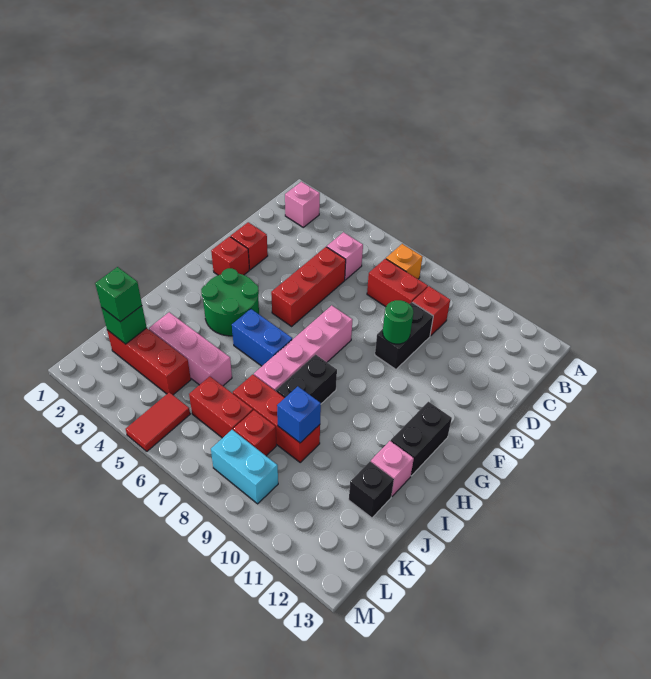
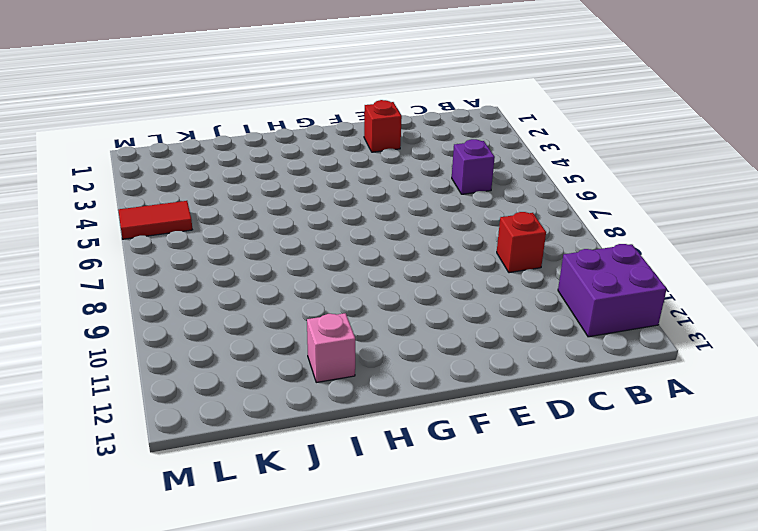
purple brick A11:B12 level 1 -> none
purple brick C5 level 1 -> pink brick C5 level 1
none -> pink brick B2 level 1
none -> orange brick B7 level 1
none -> red brick C7:C8 level 1

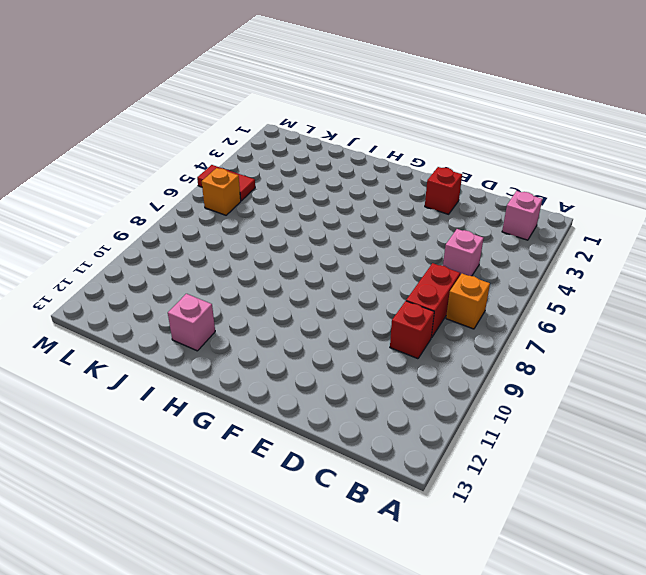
orange brick L6 level 1 -> none
none -> red brick D5:F5 level 1
none -> black brick D9:E9 level 1
none -> red brick F2 level 1

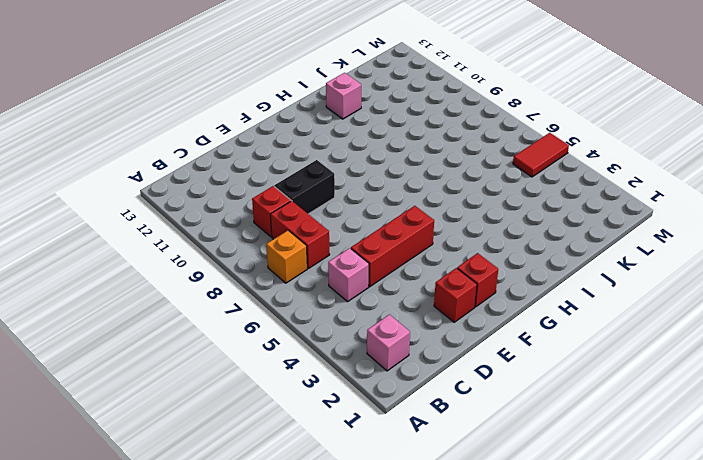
none -> pink brick F7:I7 level 1
none -> green round brick G3:H4 level 1
none -> black brick G12:H12 level 1

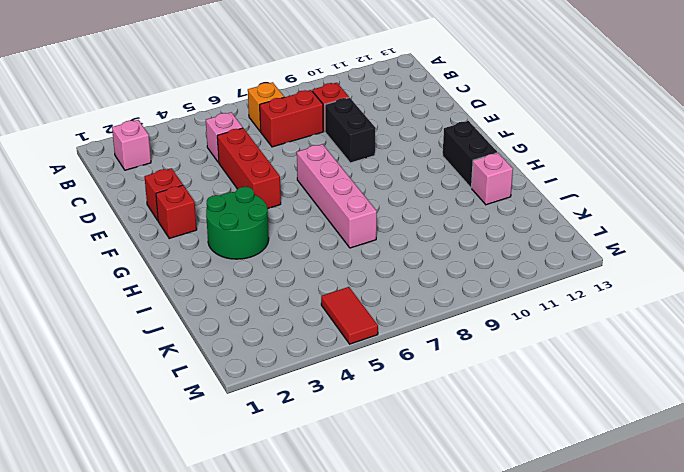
none -> blue brick H5:H6 level 1
none -> black brick H8:I8 level 1
none -> pink brick J3:J5 level 1

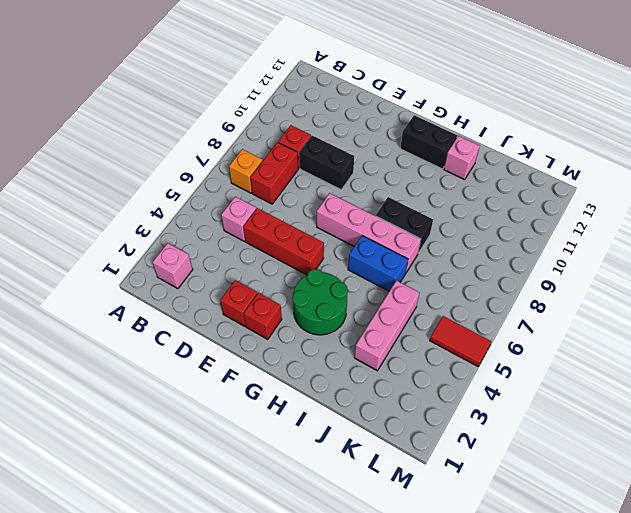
blue brick H6:I6 level 1 -> blue brick H5:H6 level 1
none -> red brick J7:J9 level 1
none -> black brick J12 level 1
none -> red brick K2:K4 level 1

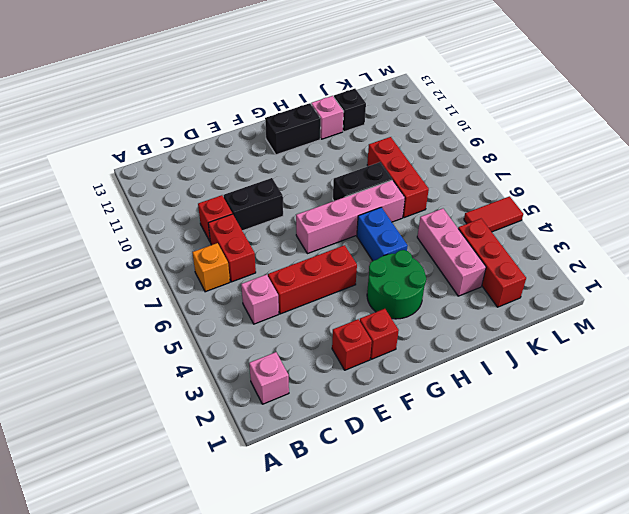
none -> red brick K6:K7 level 1
none -> red brick K8 level 1
none -> cyan brick L8:L9 level 1

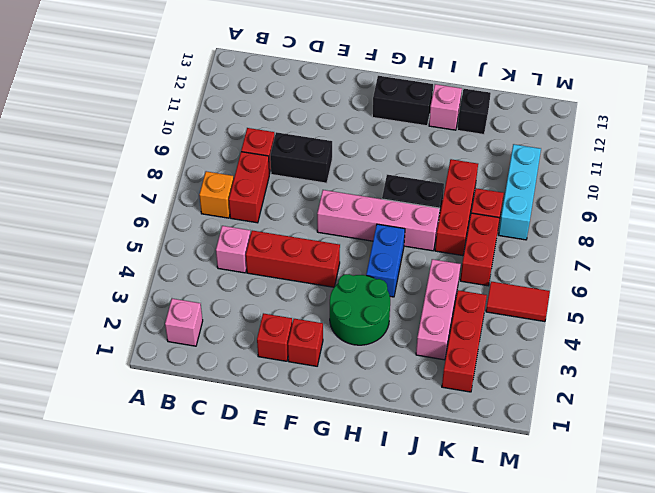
cyan brick L8:L10 level 1 -> cyan brick L8:L9 level 1
none -> green round brick E9 level 2
none -> blue brick J9 level 2
none -> green brick K2 level 2

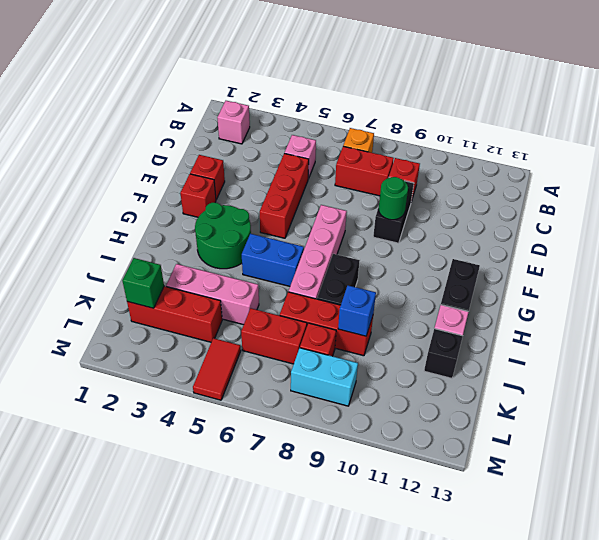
none -> green brick K2 level 3

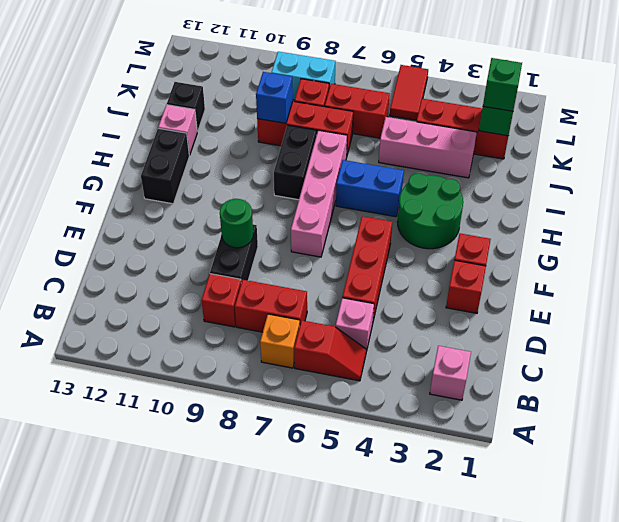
red slope B5:B6 level 1 top 6 -> none

